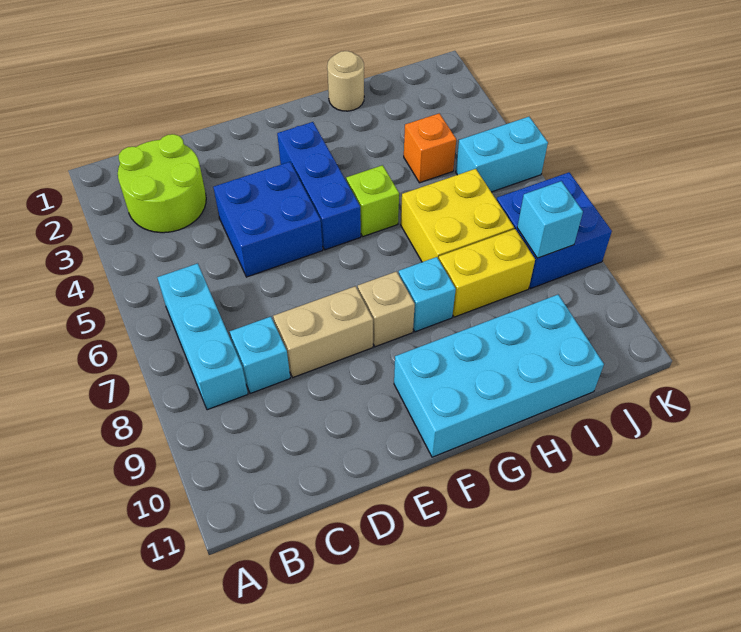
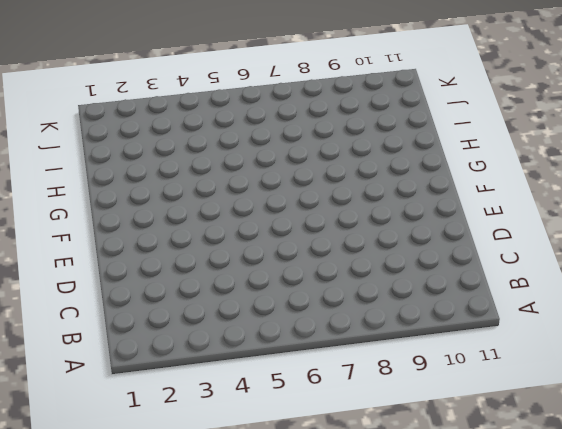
none -> lime round brick B2:C3 level 1
none -> cyan brick B6:B8 level 1
none -> cyan brick C8 level 1

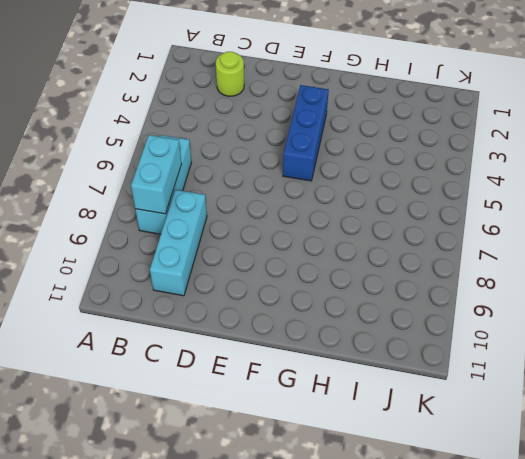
cyan brick B7:B8 level 2 -> cyan brick J5:K5 level 1
lime round brick C2 level 1 -> lime round brick B2:C3 level 1
cyan brick C8:C10 level 1 -> cyan brick C8 level 1
none -> blue brick D4:E5 level 1
none -> tan brick D8:E8 level 1
none -> tan brick F8 level 1

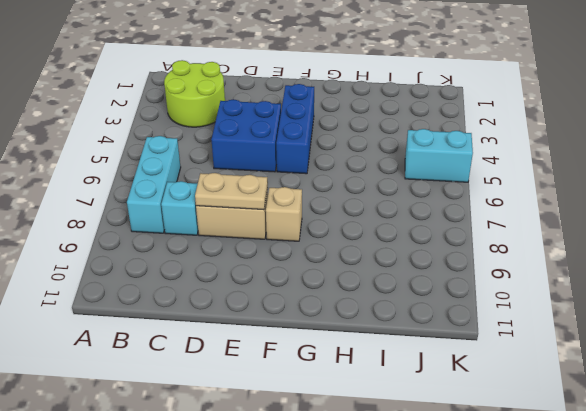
tan plate D8:E8 level 2 -> none
none -> cyan brick F10:I11 level 1
none -> lime brick G5 level 1
none -> cyan brick G8 level 1

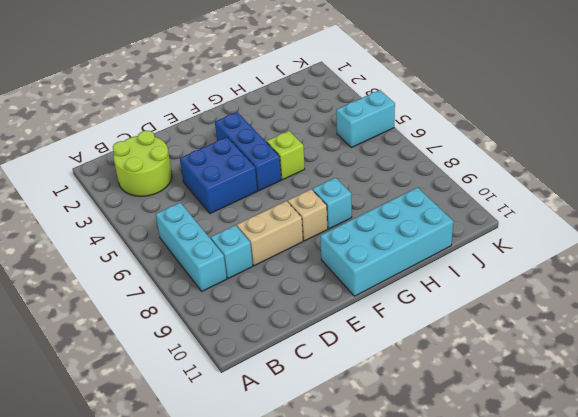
none -> tan round brick H1 level 1
none -> yellow brick H6:I7 level 1
none -> yellow brick H8:I8 level 1

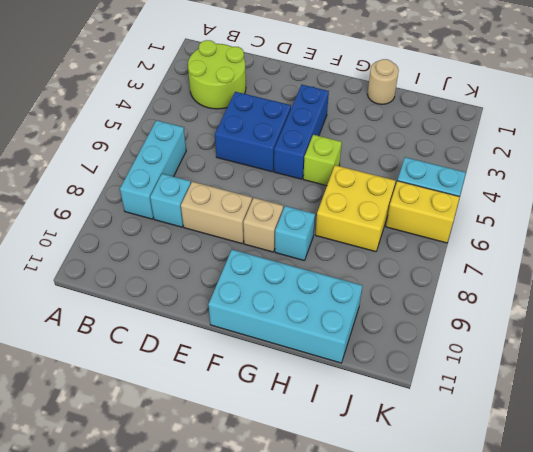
yellow brick J6:K6 level 1 -> yellow brick H8:I8 level 1
none -> orange brick I4 level 1
none -> blue brick J7:K8 level 1
none -> cyan brick J8 level 2

